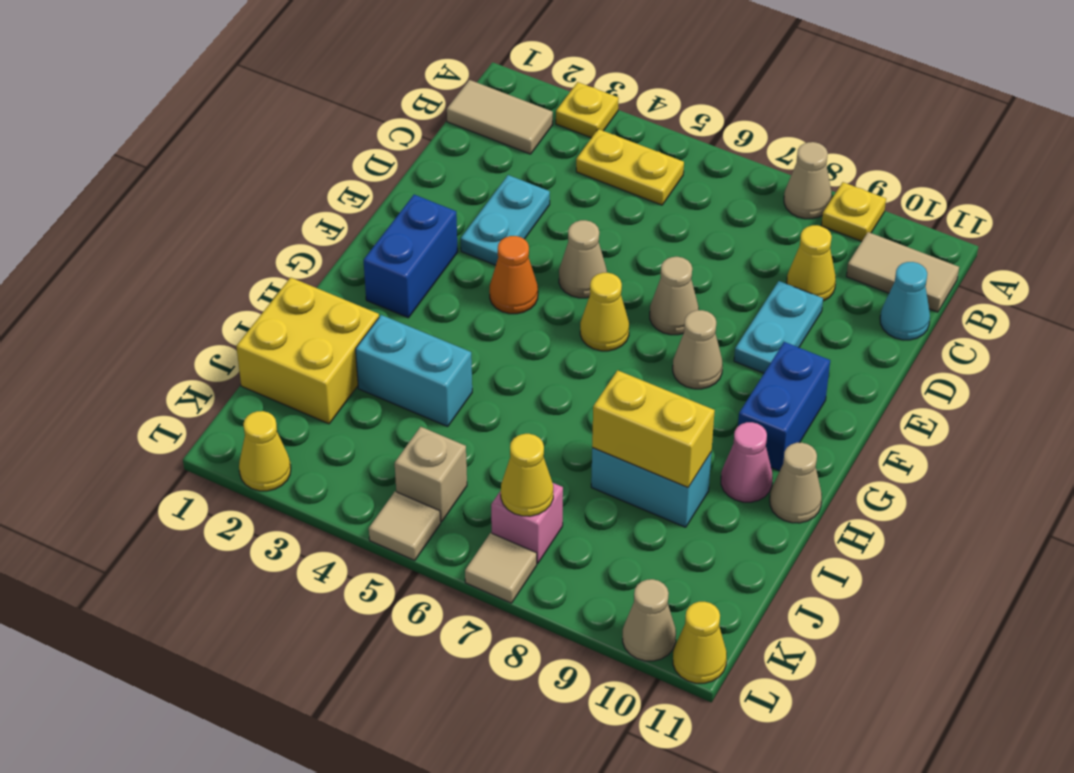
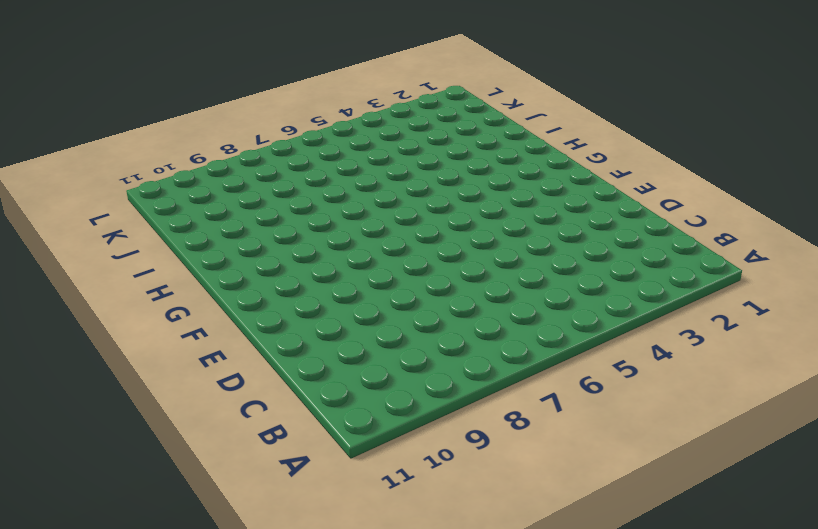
none -> yellow plate A3 level 1
none -> tan cone A8 level 1
none -> yellow plate A9 level 1
none -> tan tile B1:B2 level 1

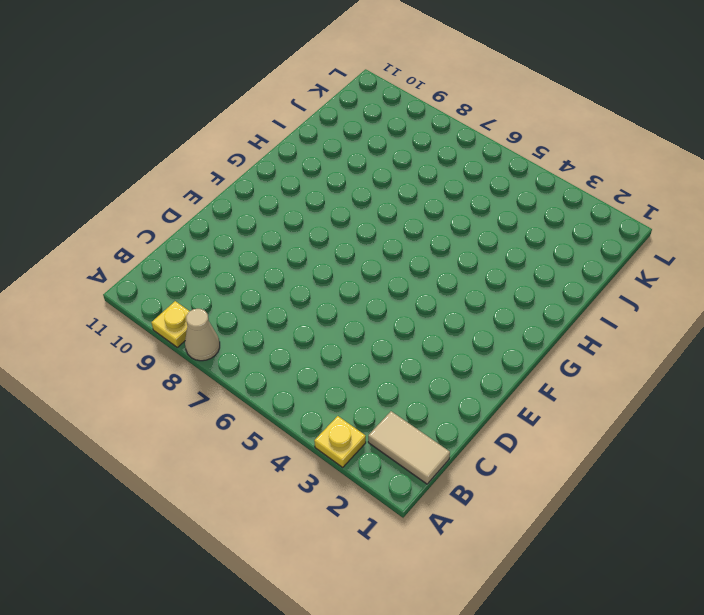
none -> yellow plate B4:B5 level 1
none -> tan tile B10:B11 level 1
none -> yellow cone C9 level 1
none -> cyan cone C11 level 1

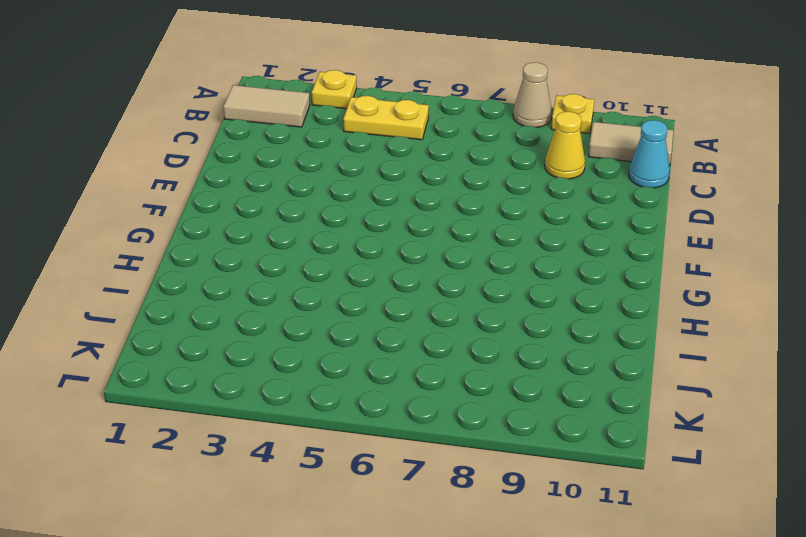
none -> cyan plate D3:E3 level 1
none -> cyan plate D9:E9 level 1
none -> tan cone E5 level 1
none -> tan cone E7 level 1

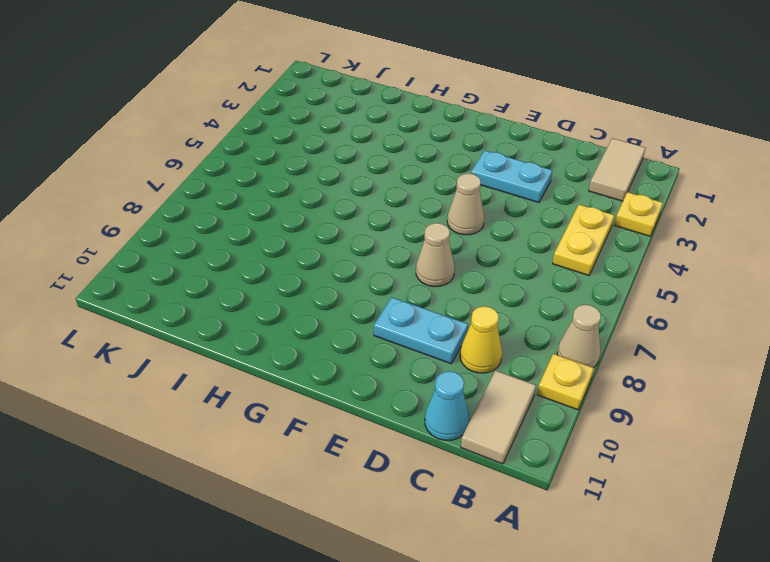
none -> blue brick F2:G2 level 1
none -> orange cone F4 level 1
none -> yellow cone F6 level 1
none -> tan cone F8 level 1

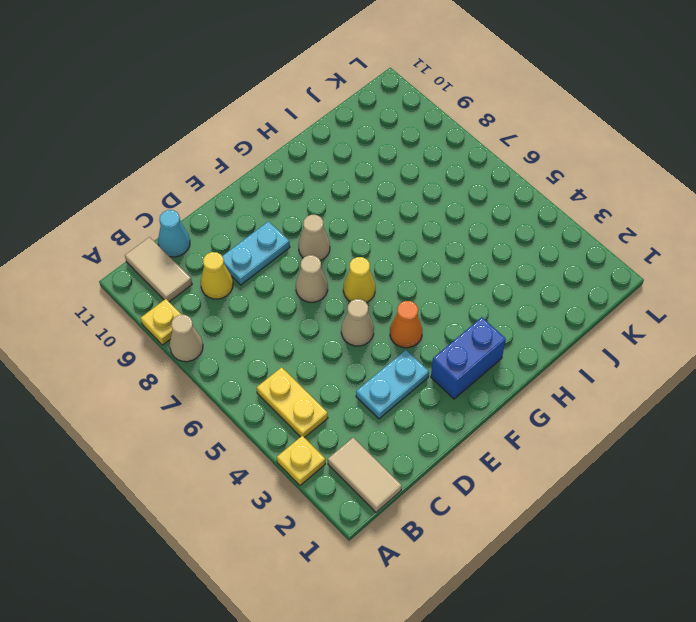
none -> blue brick F10:G10 level 1
none -> pink cone H10 level 1
none -> tan cone H11 level 1
none -> yellow brick I1:J2 level 1

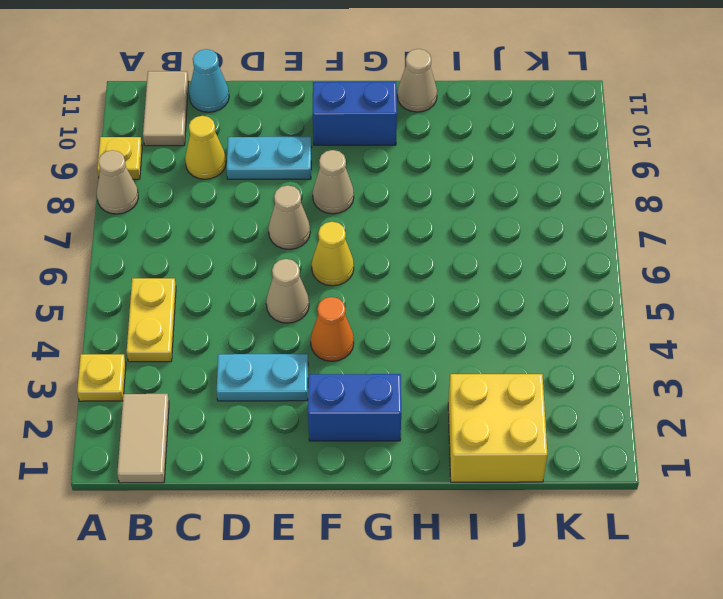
none -> pink cone H10 level 1
none -> cyan brick I3:I4 level 1
none -> cyan brick I8:I9 level 1
none -> tan brick K5 level 1

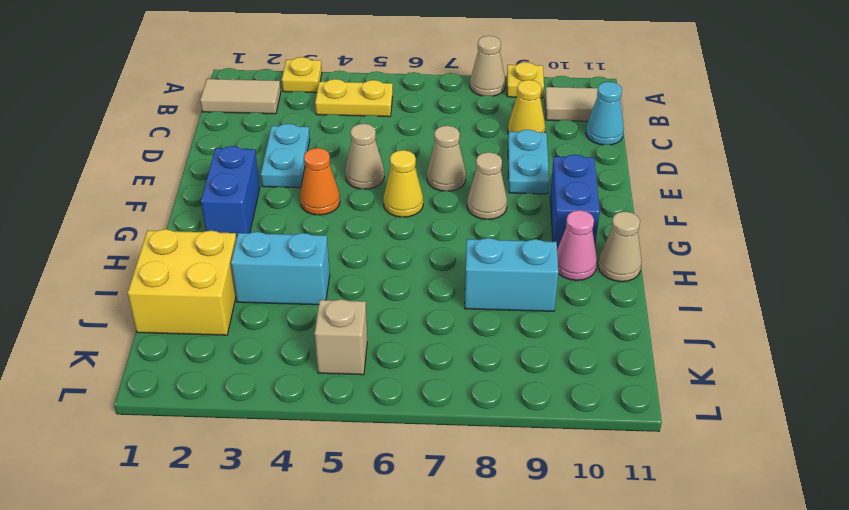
none -> pink brick K7 level 1
none -> yellow cone L2 level 1
none -> tan tile L5 level 1
none -> tan tile L7 level 1

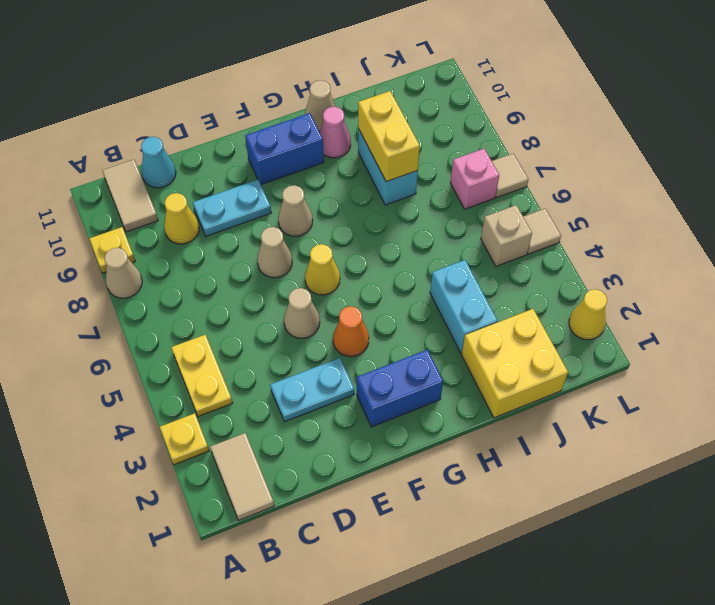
none -> tan cone L10 level 1
none -> yellow cone L11 level 1
none -> yellow cone K7 level 2

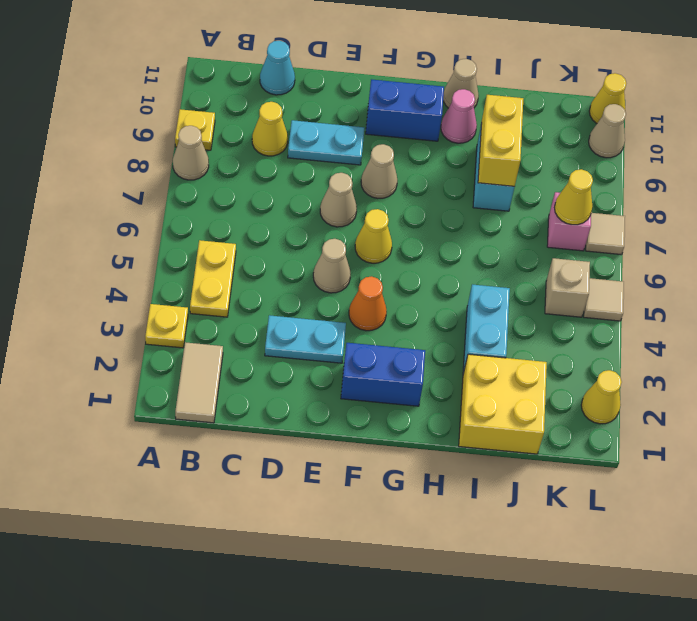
none -> tan tile B10:B11 level 1

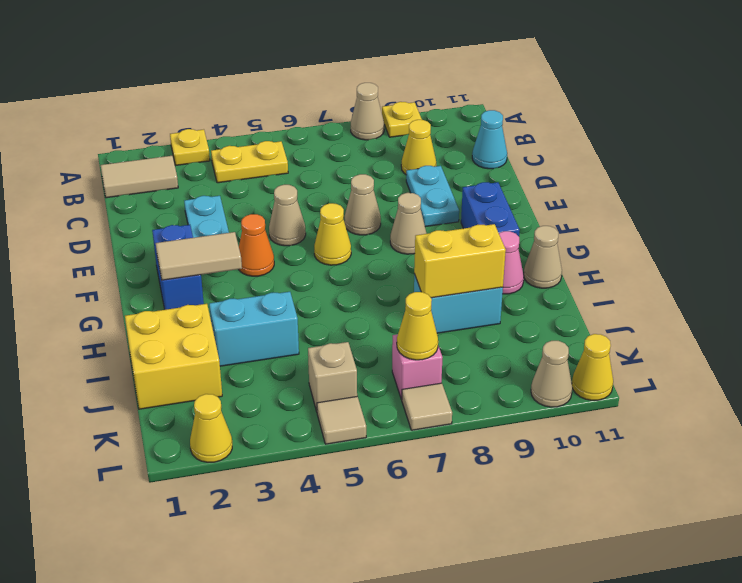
tan tile G2:G3 level 2 -> tan tile B10:B11 level 1

